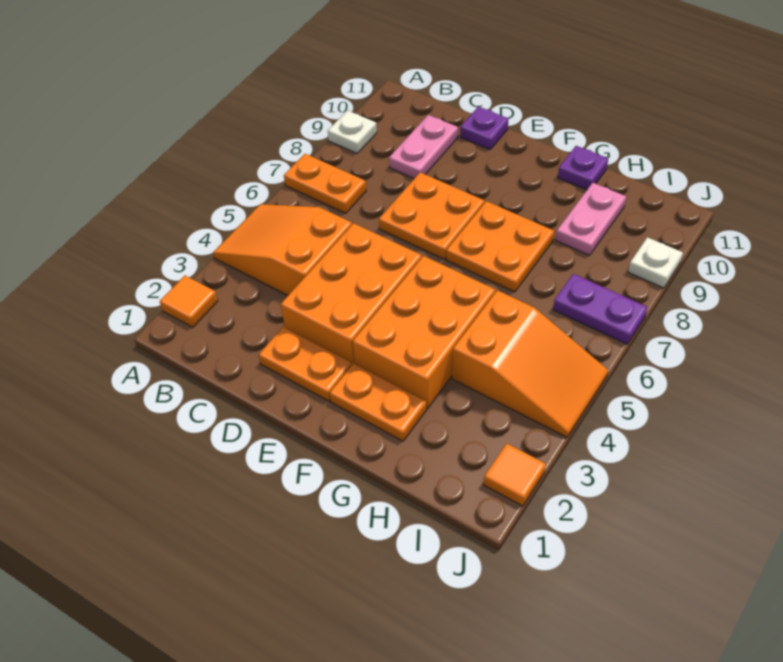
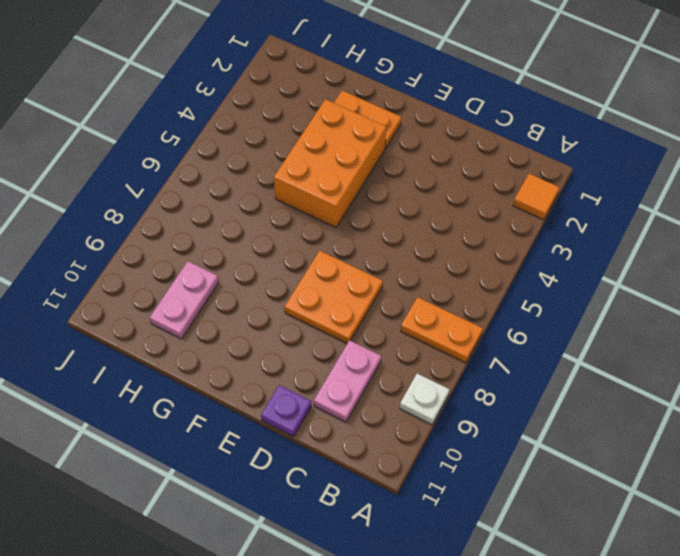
none -> orange slope A4:C5 level 1 top C
none -> orange plate D2:E2 level 1
none -> orange brick D3:E5 level 1

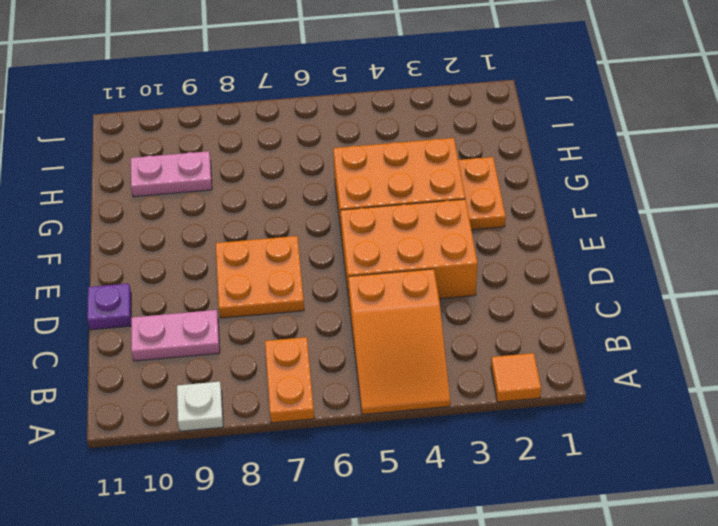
none -> orange plate D2:E2 level 1
none -> orange plate F7:G8 level 1
none -> purple plate G11 level 1

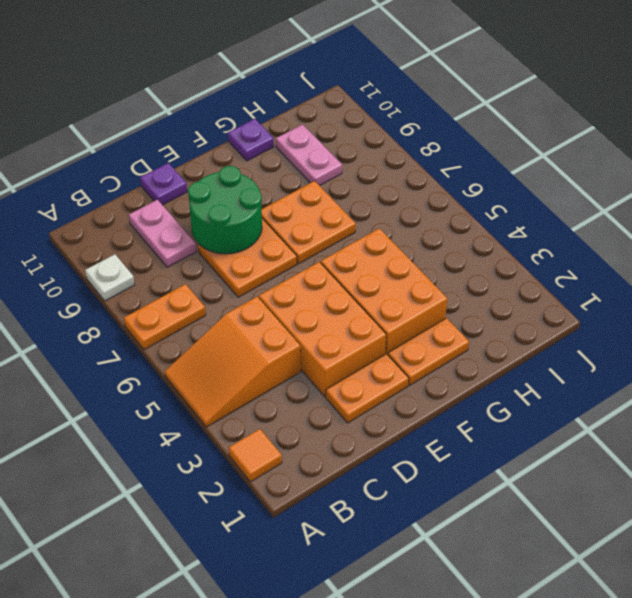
green round brick D8:E9 level 2 -> none
none -> orange slope H4:J5 level 1 top H
none -> purple plate I7:J7 level 1
none -> orange tile J2 level 1

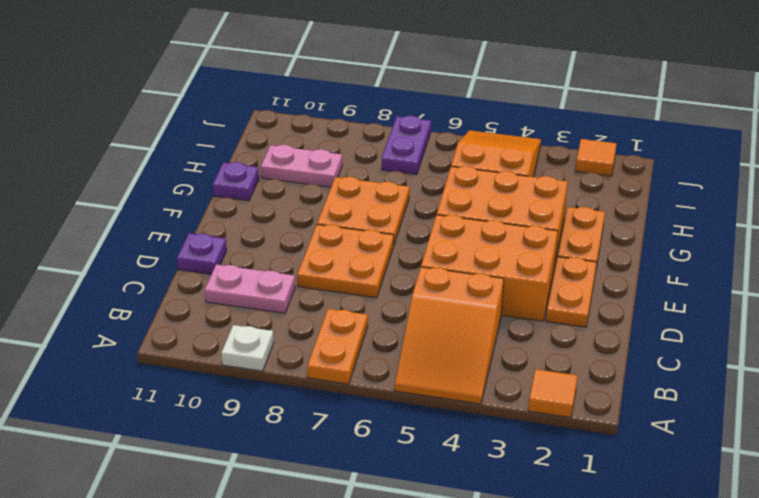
none -> white plate J9 level 1

